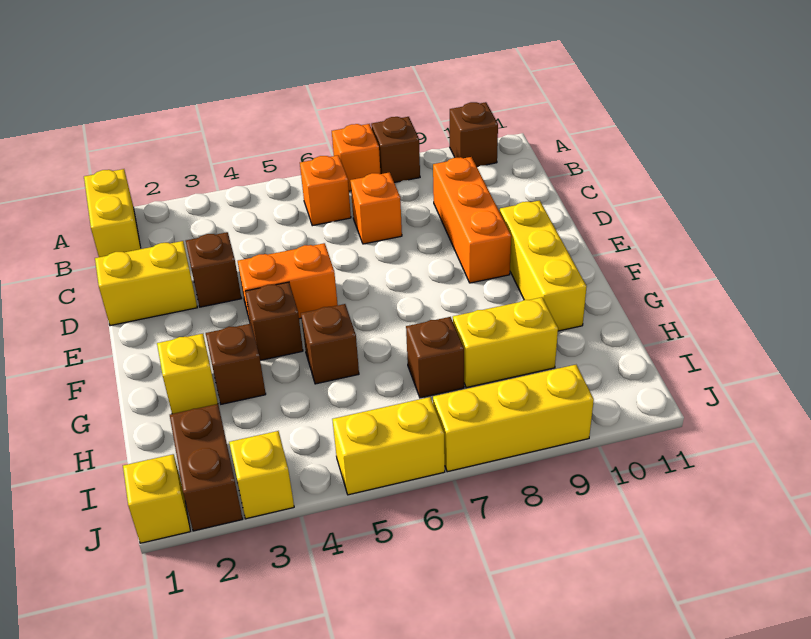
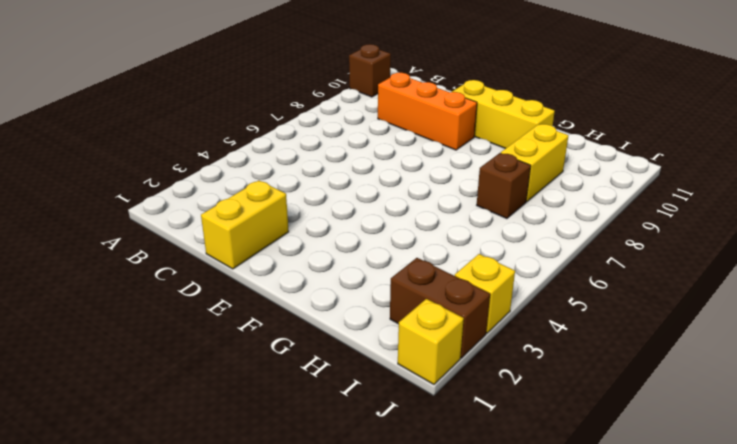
none -> yellow brick A1:B1 level 1
none -> orange brick A7 level 1
none -> brown brick A8 level 1

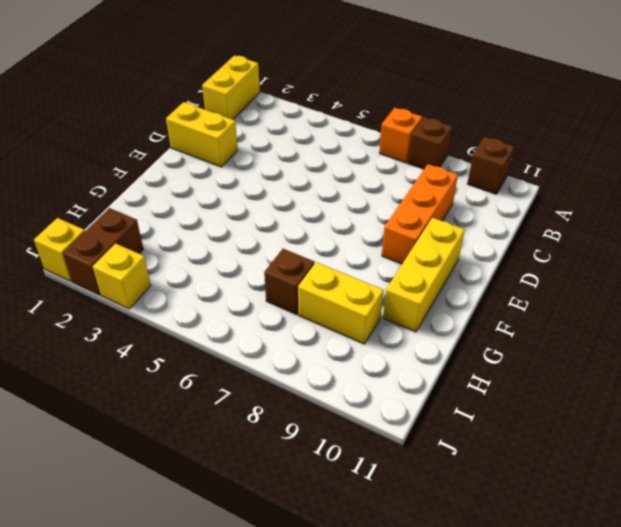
none -> orange brick B6 level 1
none -> orange brick C7 level 1
none -> brown brick D3 level 1

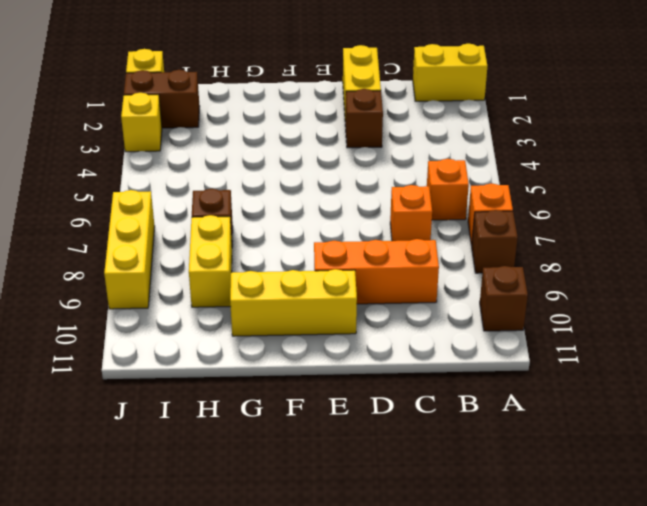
none -> orange brick E4:E5 level 1
none -> brown brick F4 level 1
none -> yellow brick G2 level 1

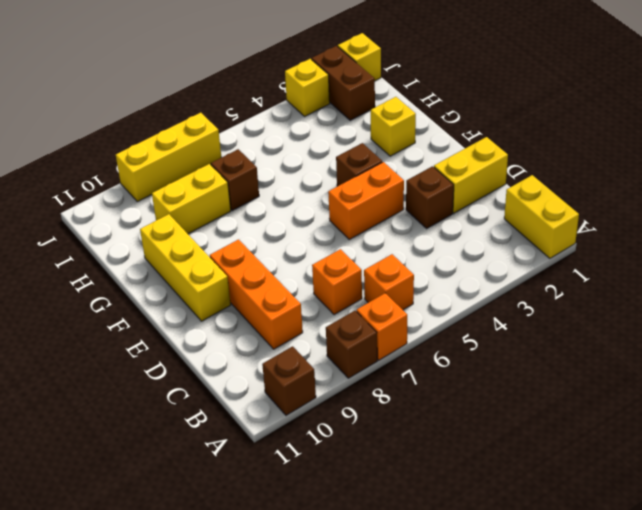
none -> brown brick G3 level 1
none -> brown brick G5 level 1
none -> yellow brick J5:J6 level 1

